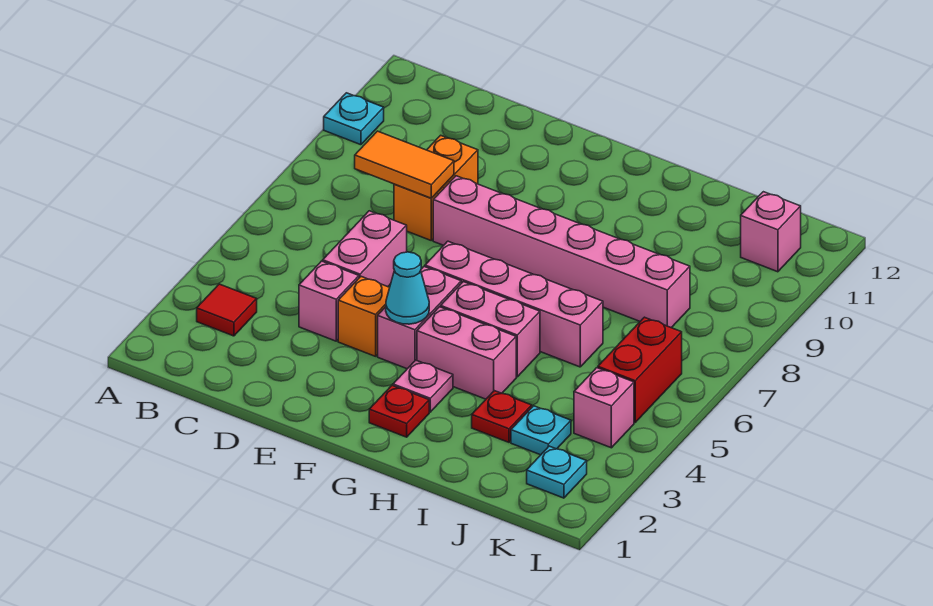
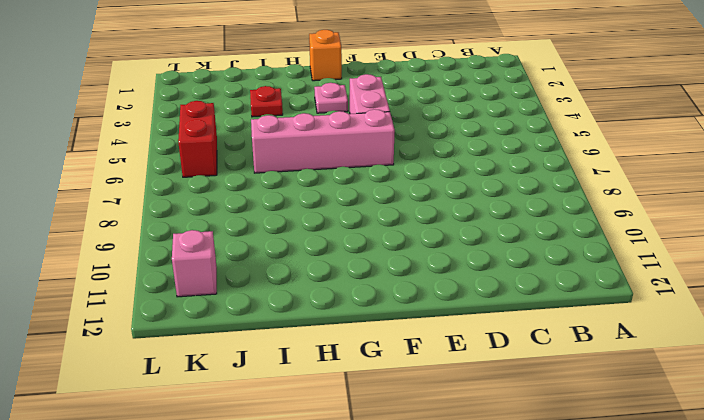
orange brick G1 level 1 -> orange brick E4 level 1
none -> cyan plate A10 level 1
none -> red tile B3 level 1
none -> pink brick D4 level 1

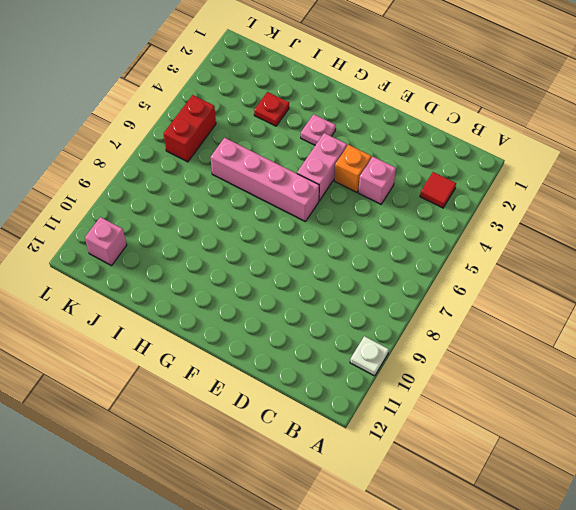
white plate A10 level 1 -> cyan plate A10 level 1
none -> pink brick D5:D6 level 1
none -> orange brick D8:D9 level 1
none -> pink brick E8:J8 level 1

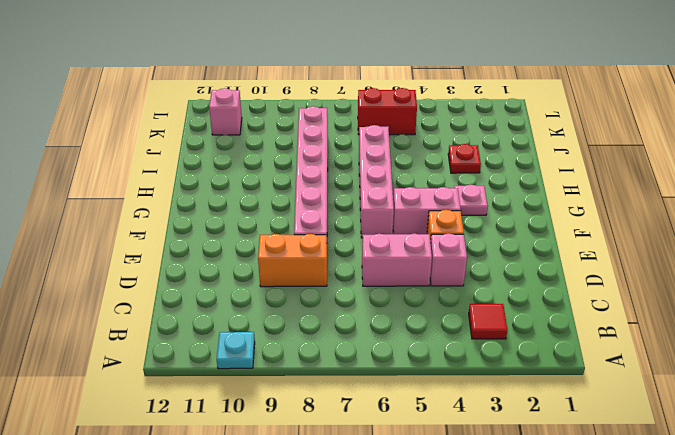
none -> red plate G2 level 1
none -> pink brick G4:H4 level 1
none -> pink brick G5:H5 level 1

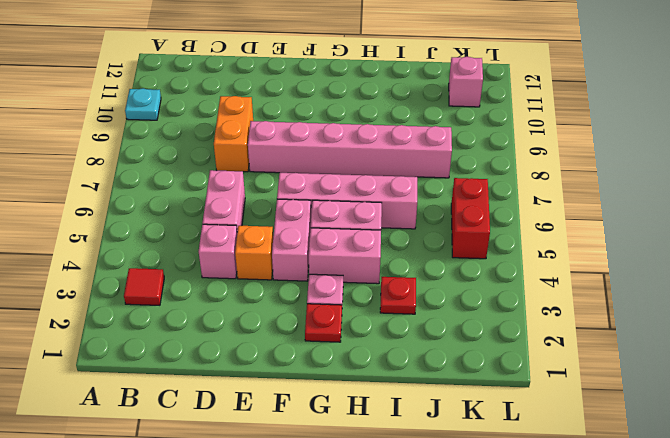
none -> cyan plate J3 level 1
none -> cyan plate K2 level 1
none -> pink brick K4 level 1

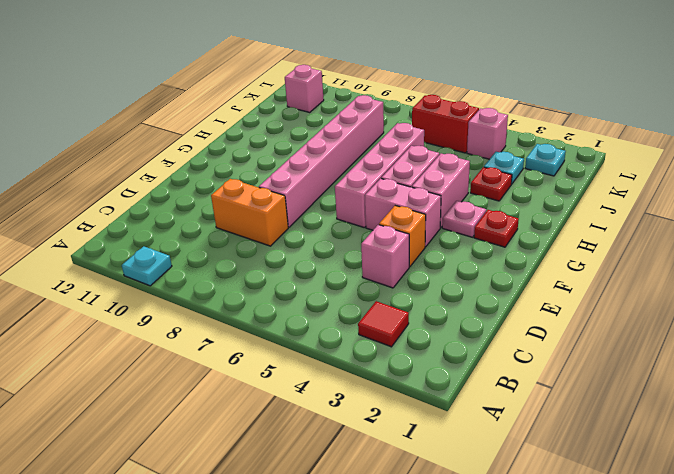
none -> pink brick D5:D6 level 1
none -> orange tile C8:D8 level 2
none -> cyan cone F4 level 2

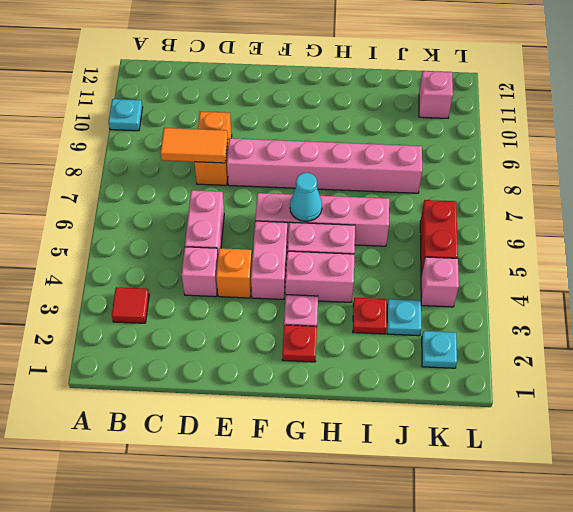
cyan cone G6 level 2 -> cyan cone F4 level 2

